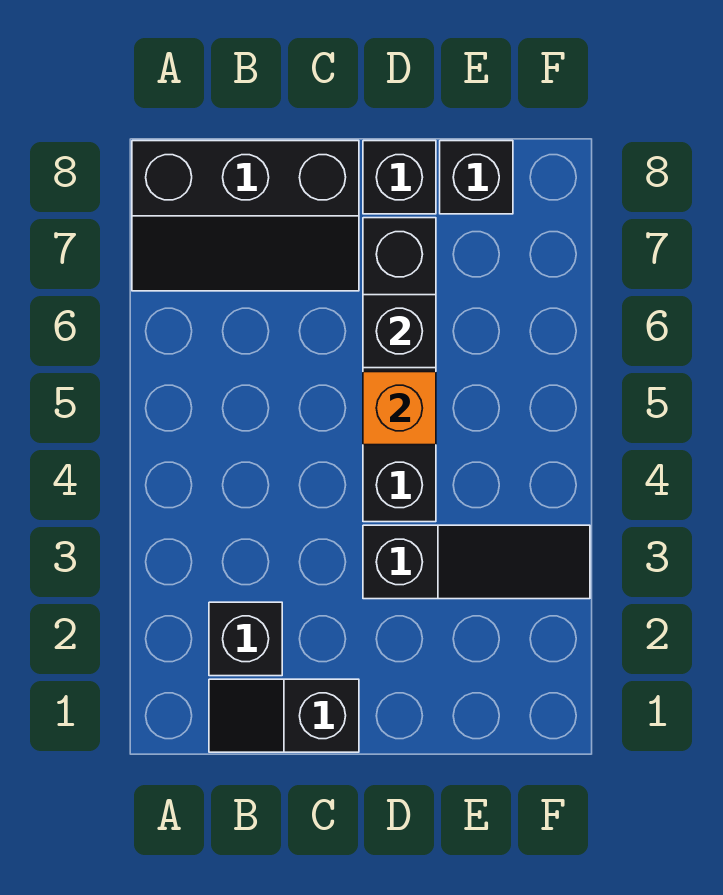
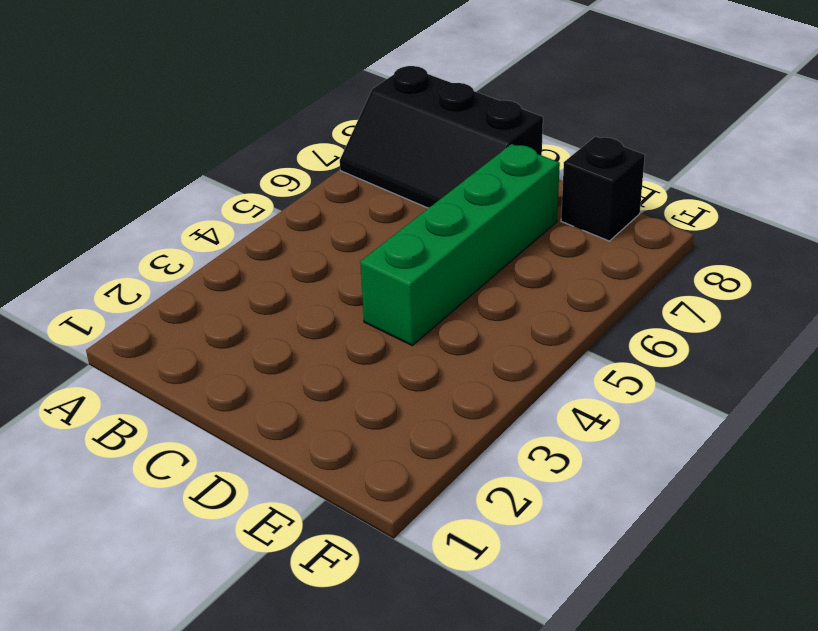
green brick D4:D7 level 1 -> black brick D4:D7 level 1
none -> black slope B1:C1 level 1 top C
none -> black brick B2 level 1

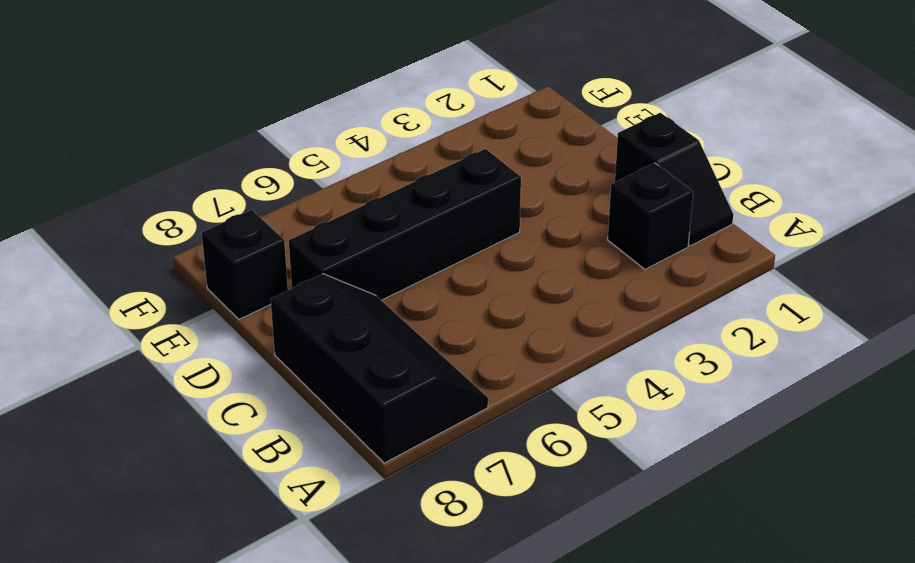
none -> black slope D3:F3 level 1 top D
none -> black brick D8 level 1

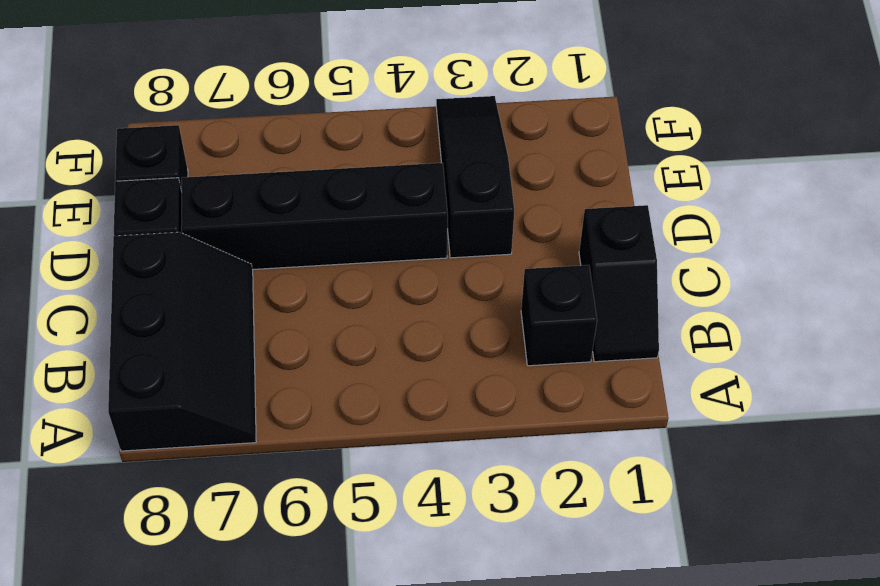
none -> orange brick D5 level 2
none -> black brick D6 level 2

